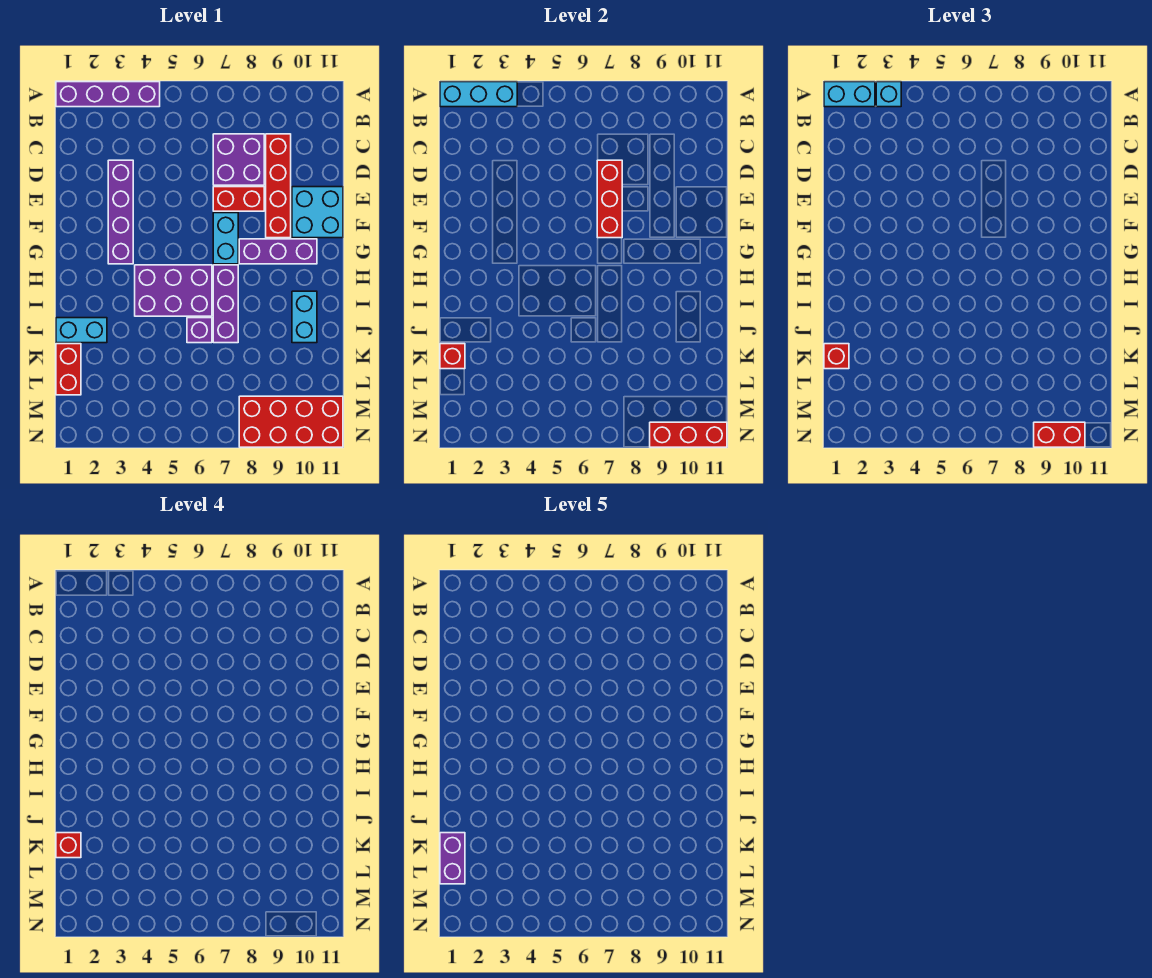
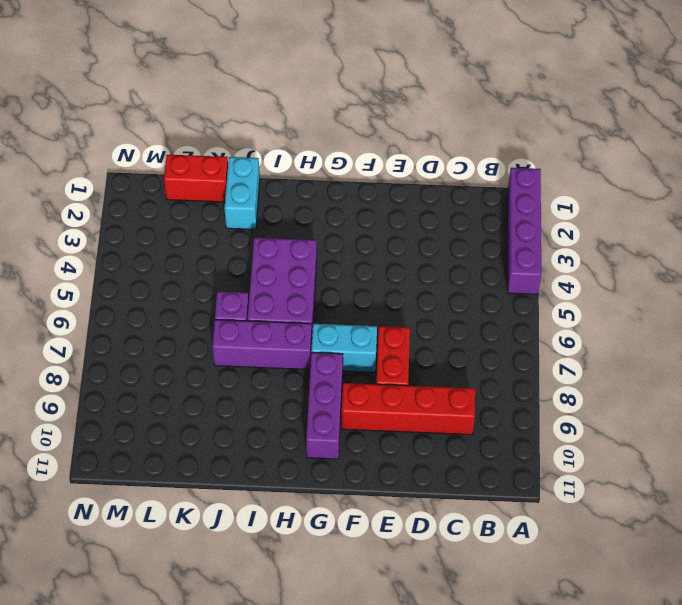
none -> purple brick C7:D8 level 1
none -> purple brick D3:G3 level 1
none -> cyan brick E10:F11 level 1

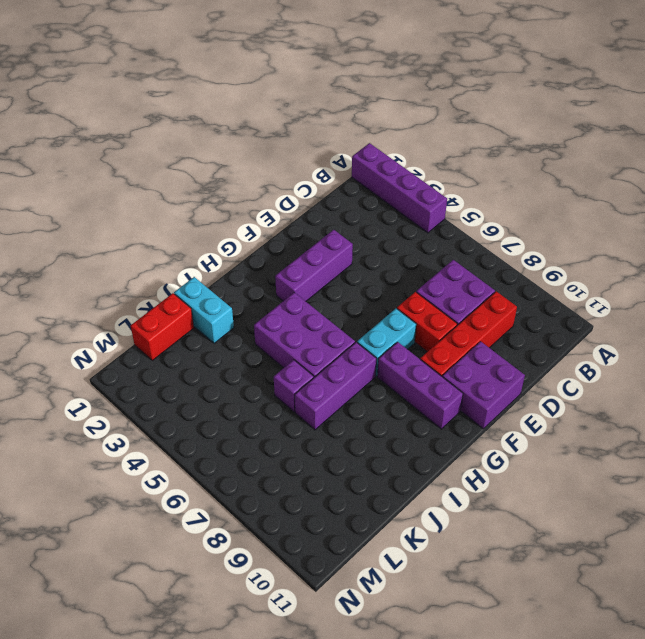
purple brick E3:G3 level 1 -> purple brick D3:G3 level 1
purple brick E10:F11 level 1 -> cyan brick E10:F11 level 1
none -> cyan brick I10:J10 level 1
none -> red brick M8:N11 level 1
none -> cyan brick A1:A3 level 2

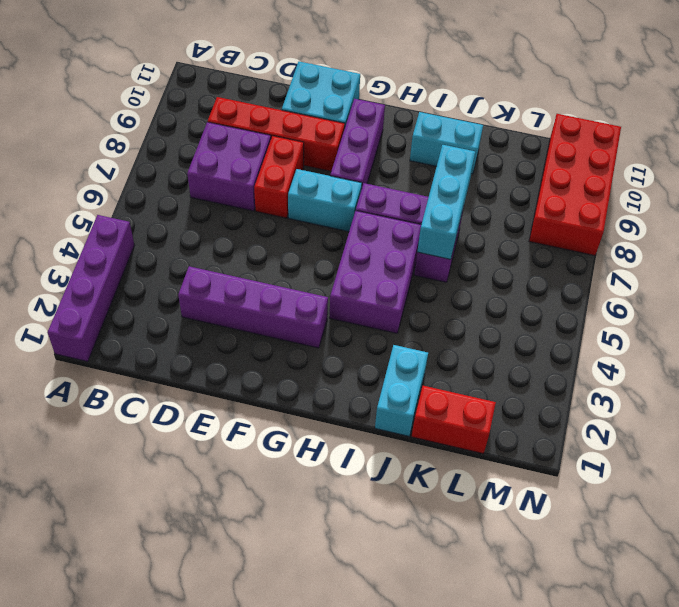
cyan brick J6:J8 level 2 -> cyan brick A1:A3 level 2
none -> red brick D7:F7 level 2
none -> red brick K1 level 2
none -> red brick N9:N11 level 2

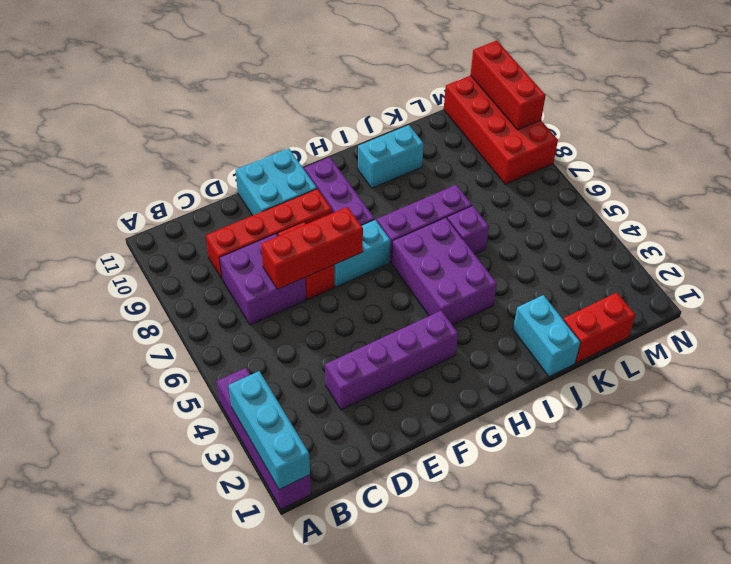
none -> red brick K1 level 2
none -> cyan brick A1:A2 level 3
none -> cyan brick A3 level 3

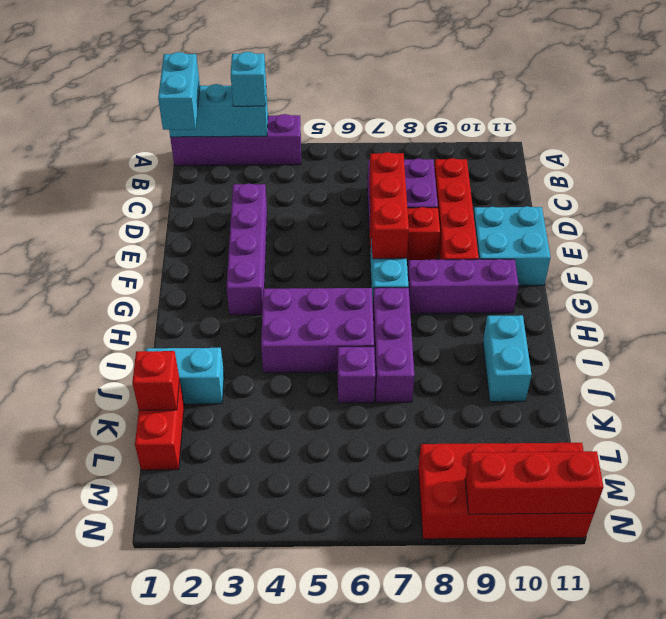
cyan brick A1:B1 level 3 -> cyan brick A1:A2 level 3
none -> red brick K1 level 3
none -> red brick N9:N10 level 3
none -> red brick K1 level 4

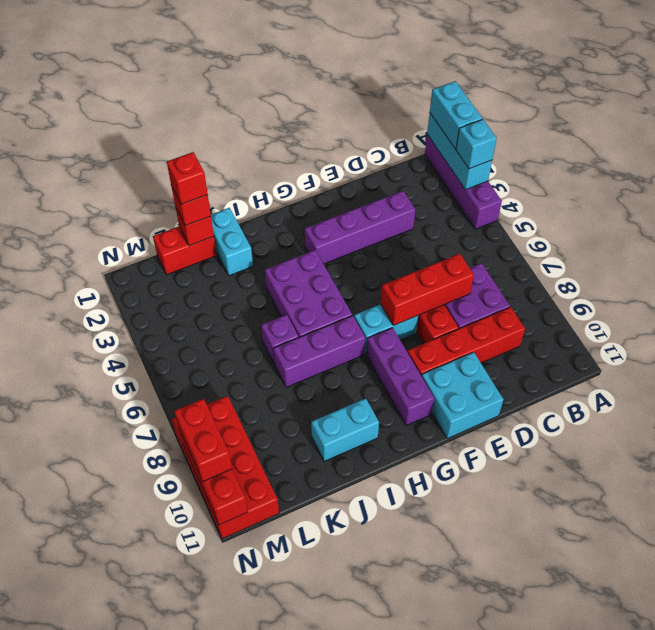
none -> purple brick K1:L1 level 5

